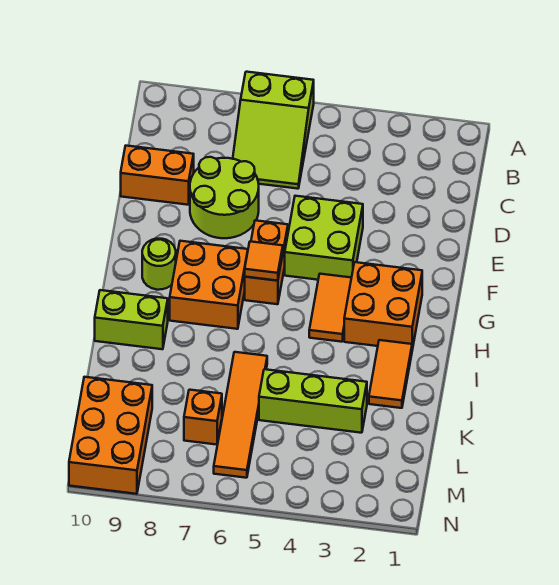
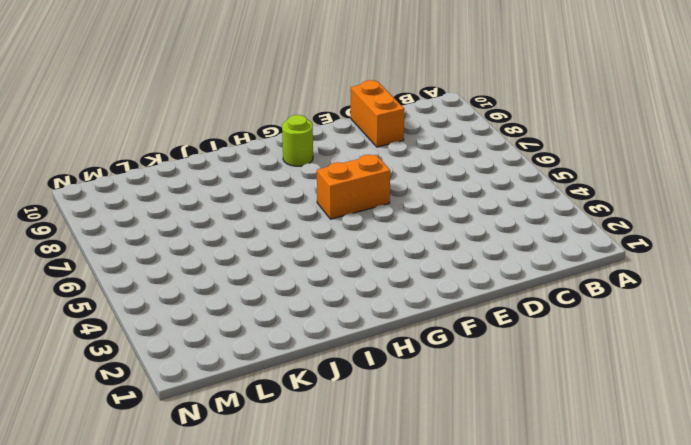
none -> lime slope A6:C7 level 1 top A
none -> lime round brick D7:E8 level 1
none -> lime brick E4:F5 level 1

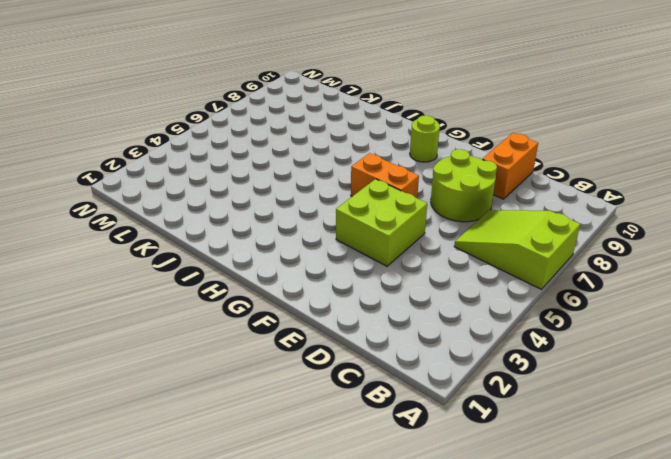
none -> orange brick G2:H3 level 1
none -> orange tile G4:H4 level 1
none -> orange brick G7:H8 level 1

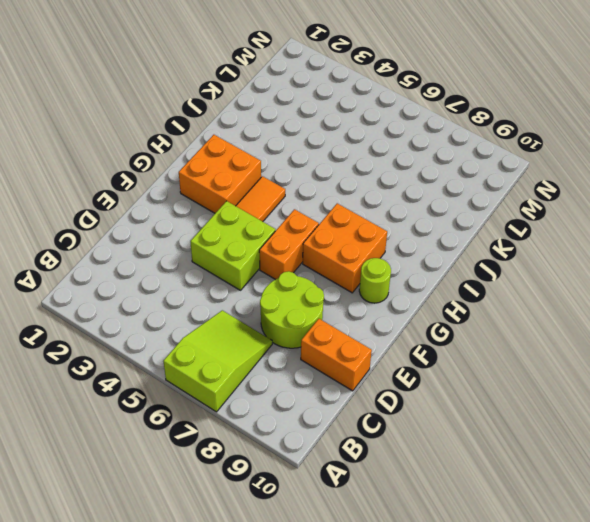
none -> orange tile I2:J2 level 1
none -> lime brick I9:I10 level 1
none -> orange tile J6:M6 level 1

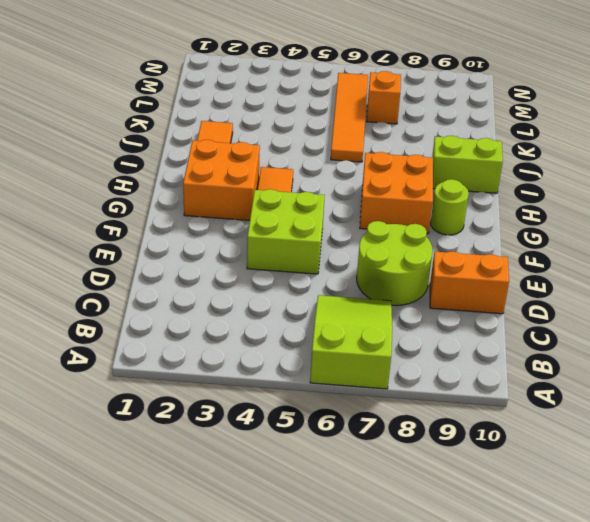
none -> orange brick F6:G6 level 1
none -> lime brick K3:K5 level 1
none -> orange brick L9:N10 level 1

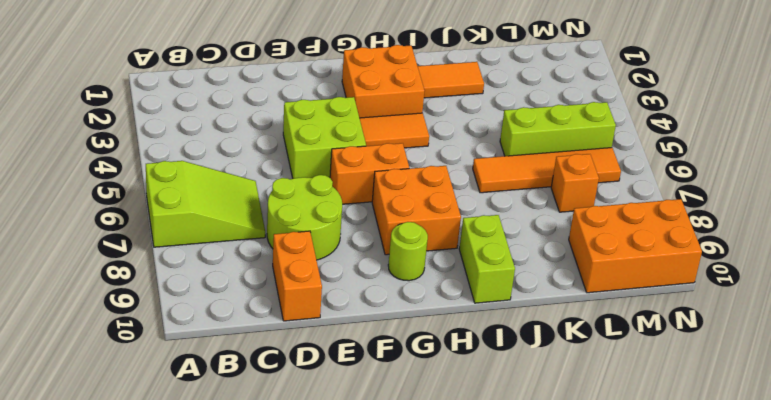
lime brick K5:M5 level 1 -> lime brick K3:K5 level 1
none -> orange tile G6 level 2

